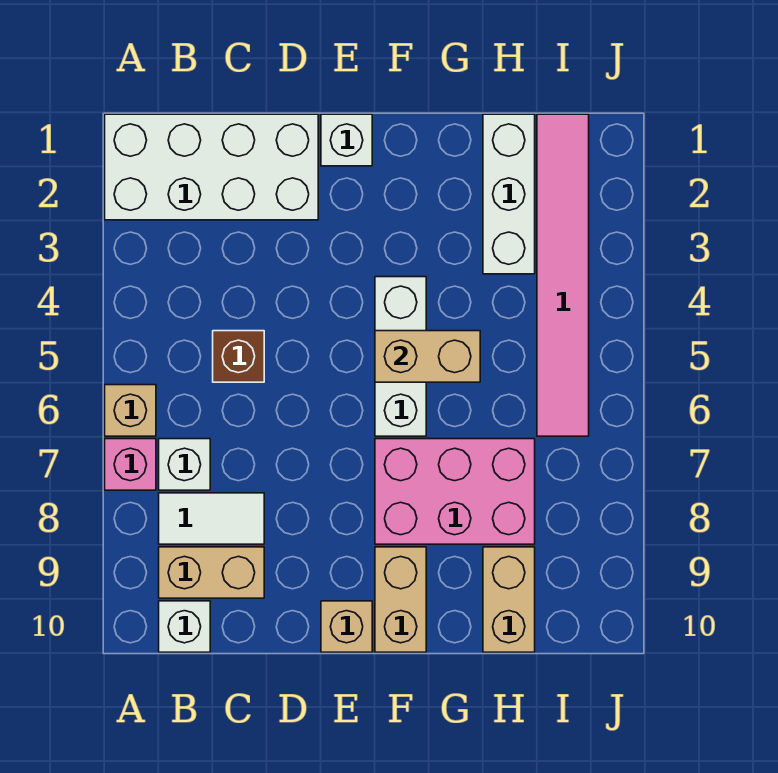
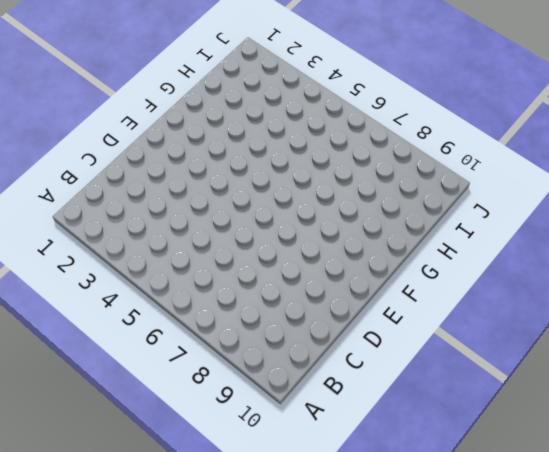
none -> white brick A1:D2 level 1
none -> tan brick A6 level 1
none -> pink brick A7 level 1

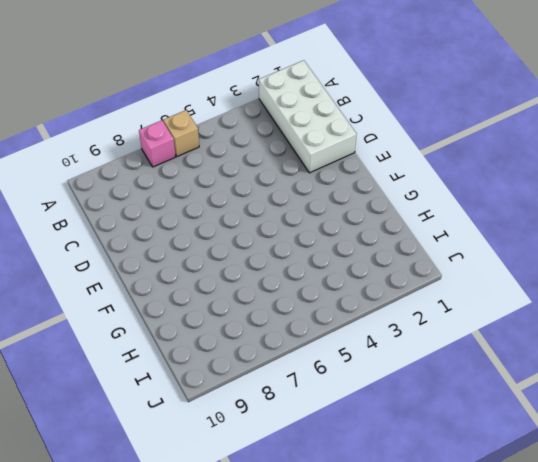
none -> white brick B7 level 1
none -> white tile B8:C8 level 1
none -> tan brick B9:C9 level 1

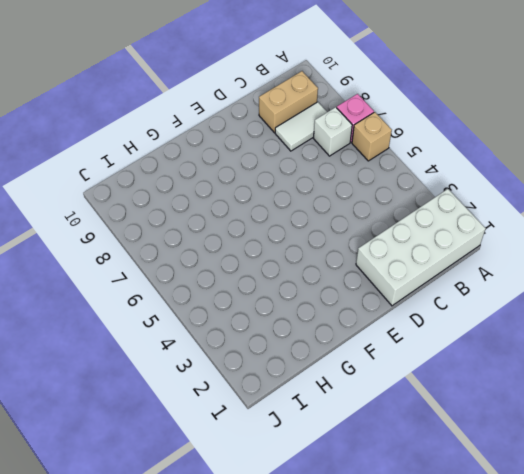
none -> white brick B10 level 1
none -> brown brick C5 level 1
none -> white brick E1 level 1

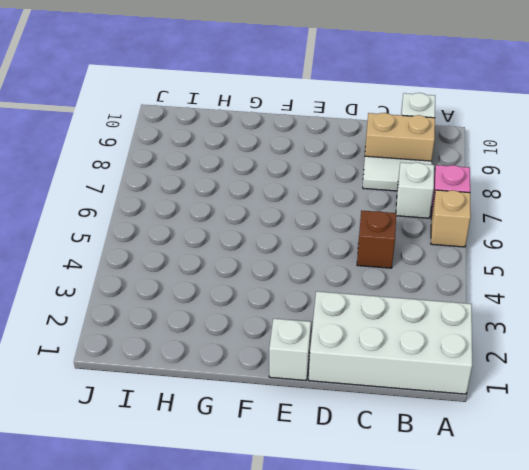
none -> tan brick E10 level 1
none -> white brick F4:F6 level 1
none -> pink brick F7:H8 level 1

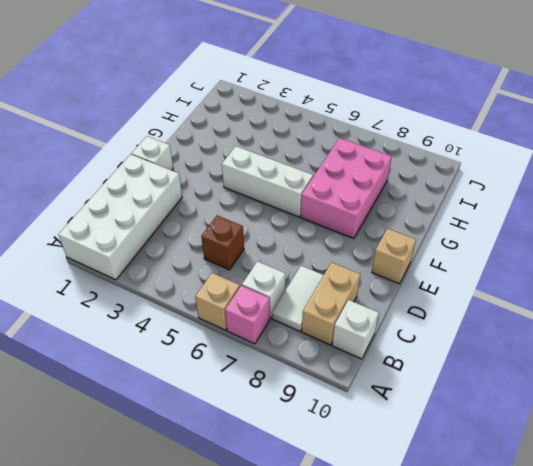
none -> tan brick F9:F10 level 1
none -> white brick H1:H3 level 1
none -> tan brick H9:H10 level 1

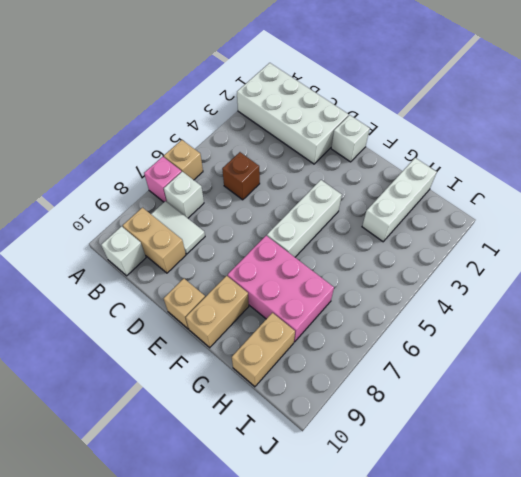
none -> pink tile I1:I6 level 1
none -> tan brick F5:G5 level 2

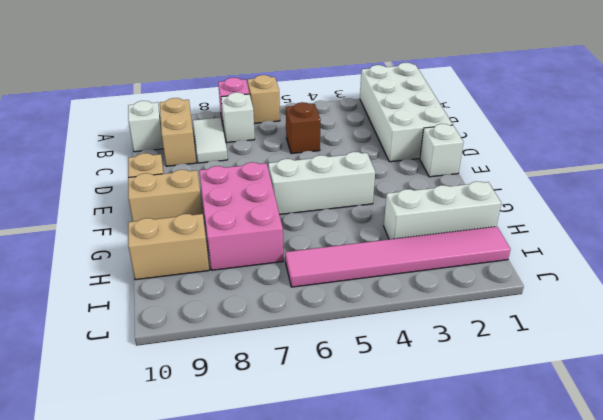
none -> tan brick F5:G5 level 2

